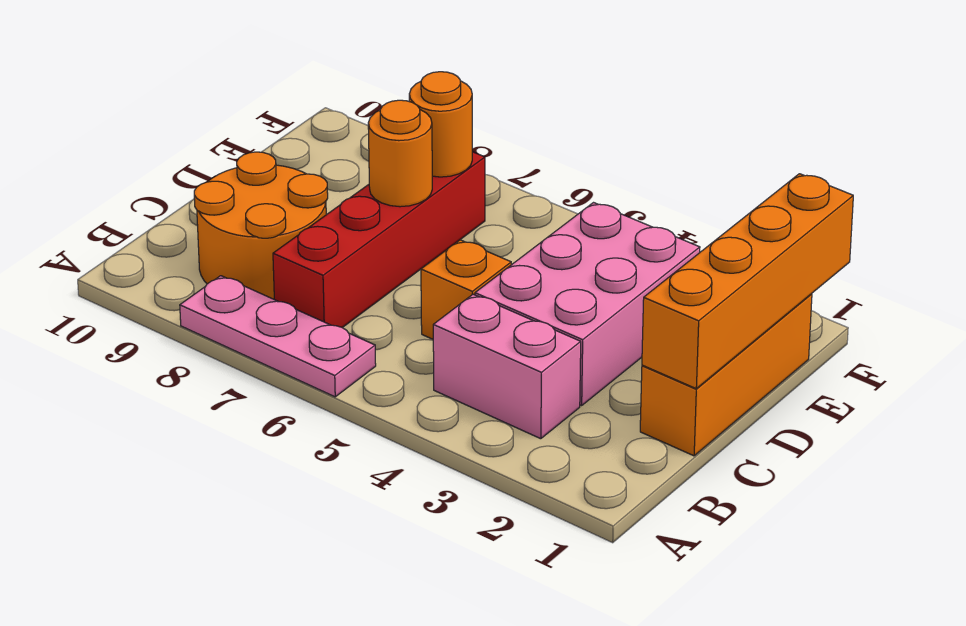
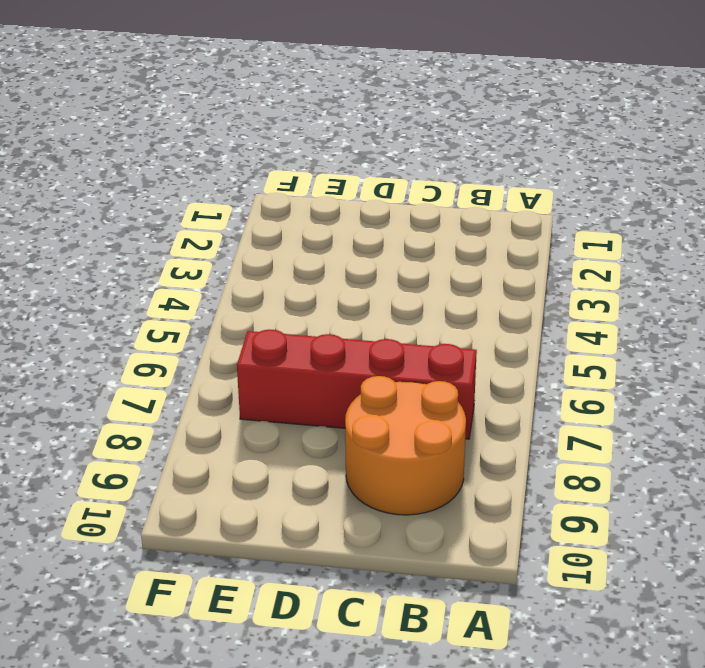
none -> pink plate A6:A8 level 1
none -> pink brick B3:B4 level 1

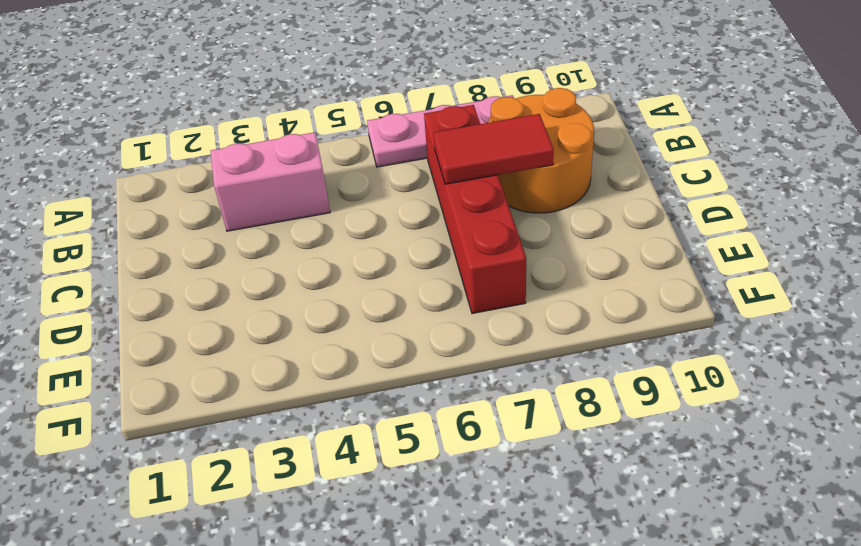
red tile C7:C8 level 2 -> none
none -> orange brick C1:E1 level 1
none -> pink brick C3:E4 level 1

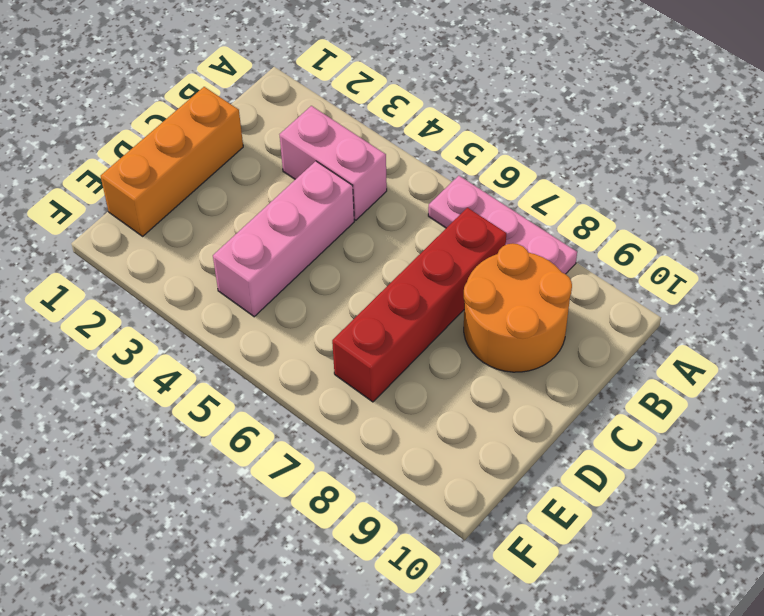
pink brick C4:E4 level 1 -> pink brick C3:E4 level 1
none -> orange brick C5 level 1
none -> orange brick C1:F1 level 2

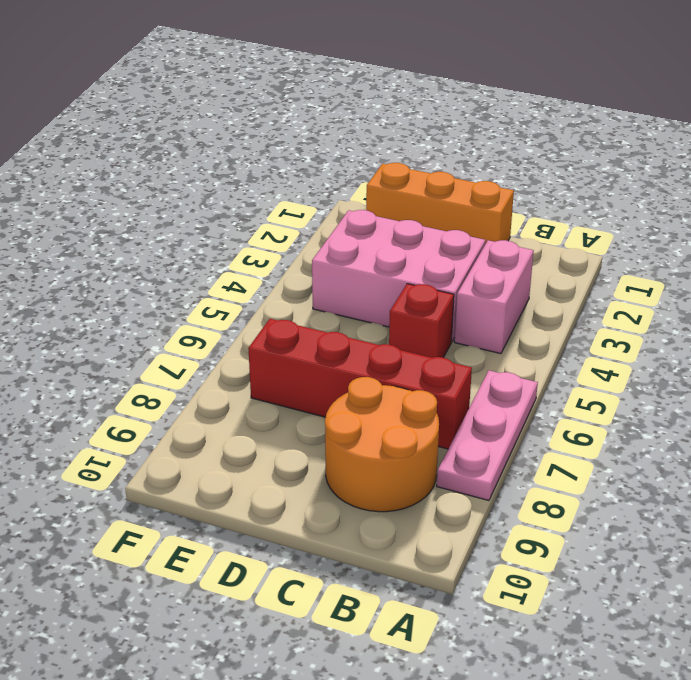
red brick C5 level 1 -> orange brick C5 level 1
none -> orange brick C1:F1 level 2
none -> orange round brick D7 level 2

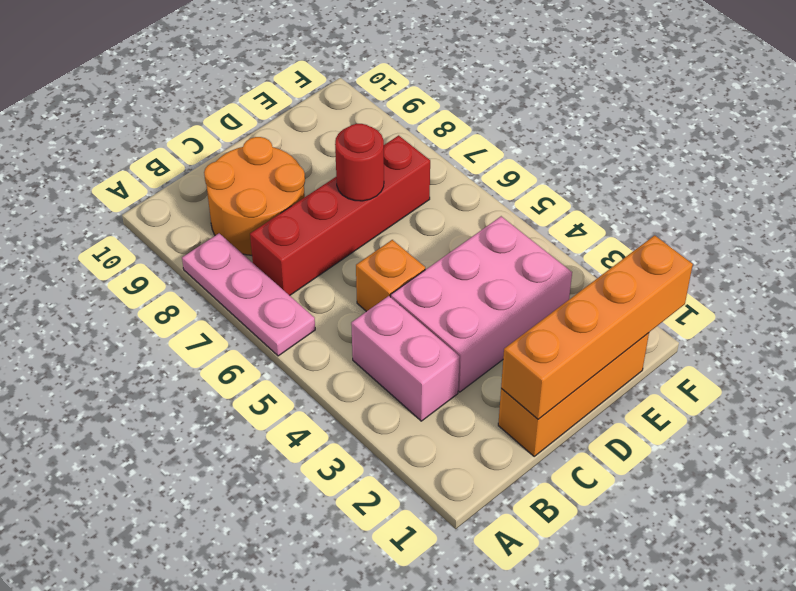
red round brick D7 level 2 -> orange round brick D7 level 2
none -> orange round brick E7 level 2

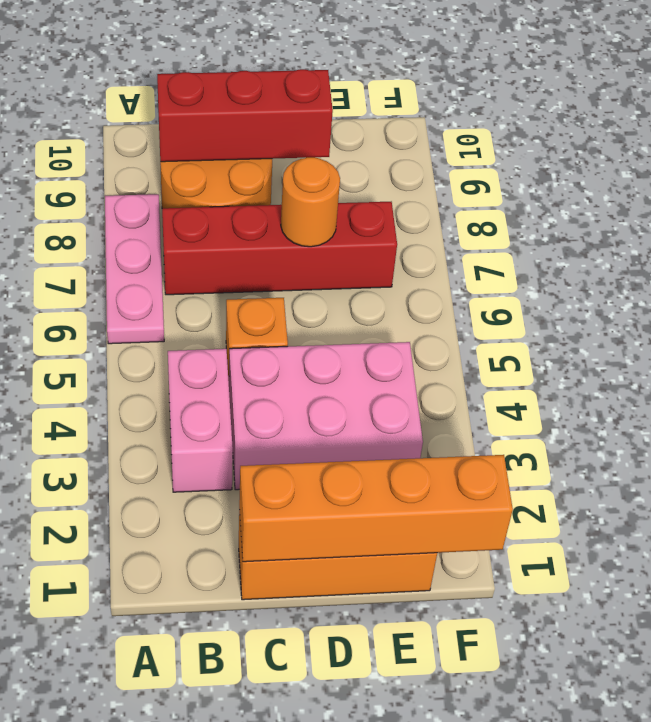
red brick B9:D9 level 2 -> none
none -> orange round brick E7 level 2

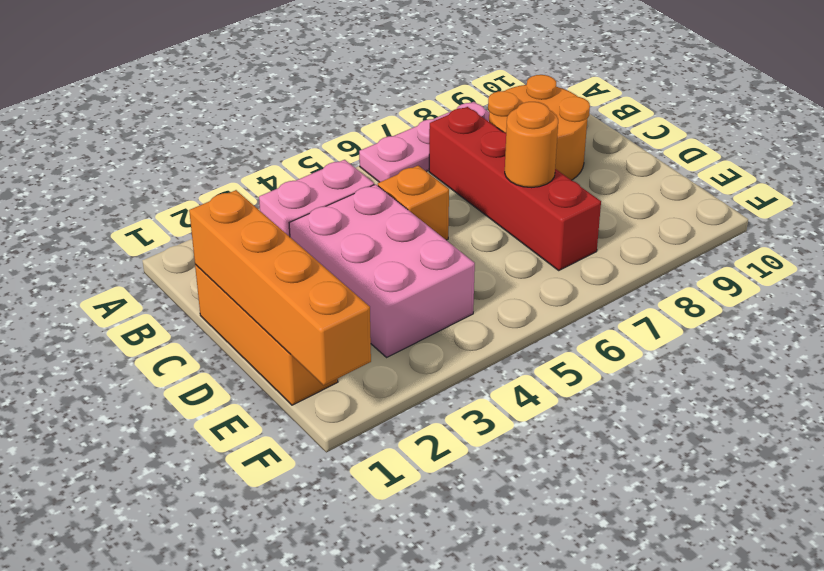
none -> orange round brick E7 level 2

